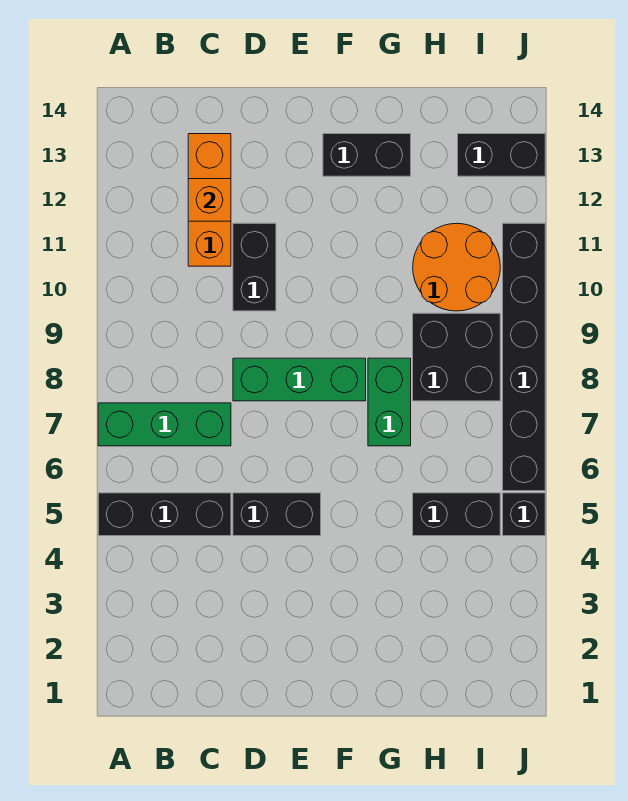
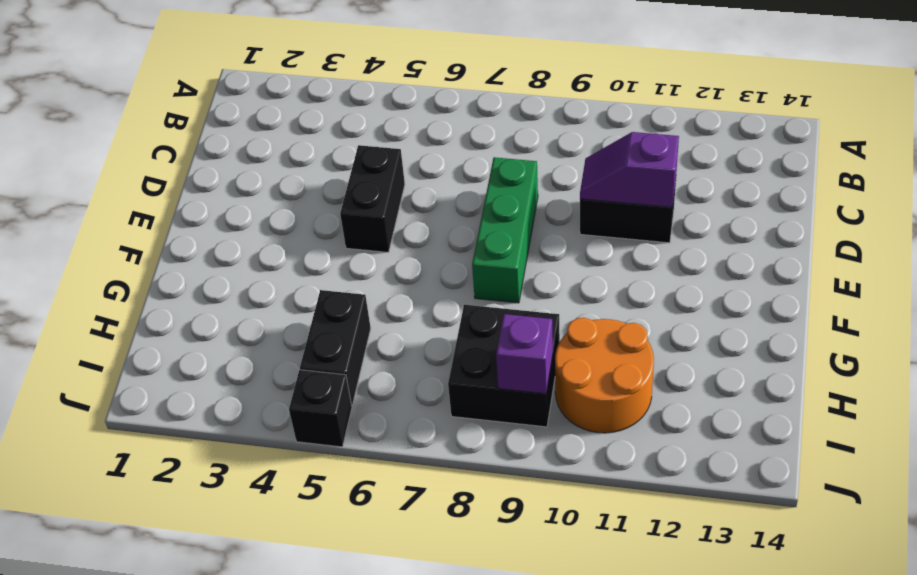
purple slope D10:D11 level 2 top 11 -> none
purple brick I9 level 2 -> none
none -> black brick A5:C5 level 1
none -> green brick A7:C7 level 1
none -> orange brick C11:C13 level 1

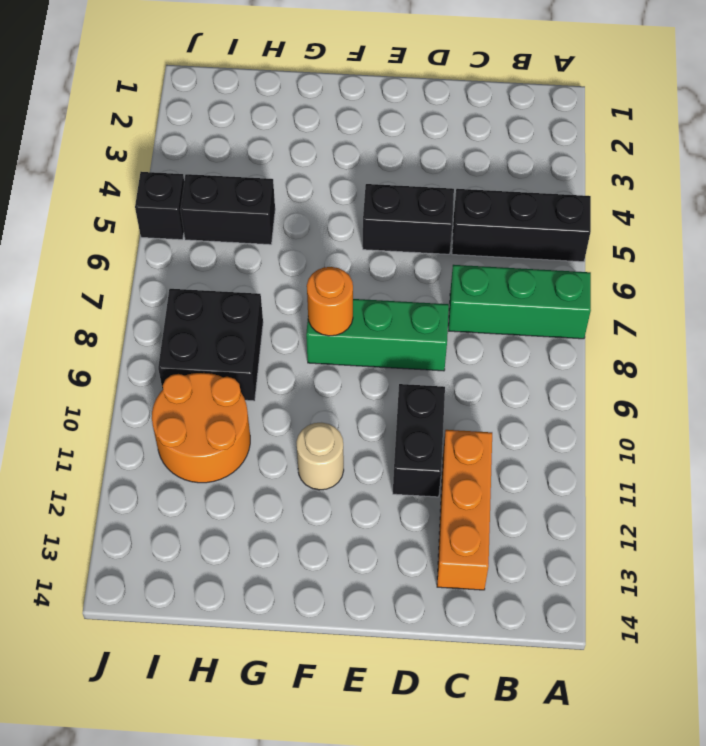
orange round brick F8 level 2 -> none
tan round brick F11 level 1 -> none
none -> black brick F13:G13 level 1
none -> green brick G7:G8 level 1
none -> black brick I13:J13 level 1

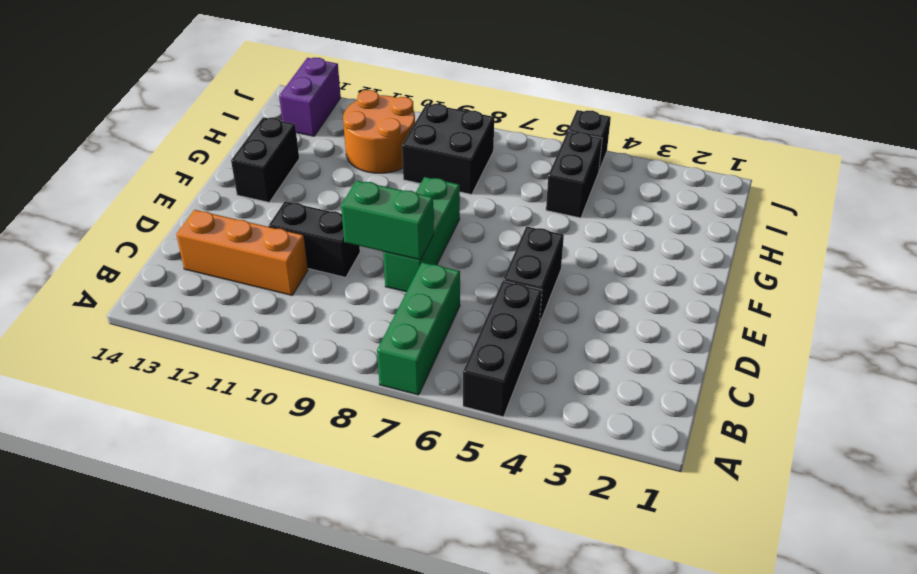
green brick D8:D9 level 2 -> green brick G7:G8 level 1
purple brick I13:J13 level 1 -> black brick I13:J13 level 1
none -> black brick J6:J11 level 1
none -> orange brick C12 level 2

